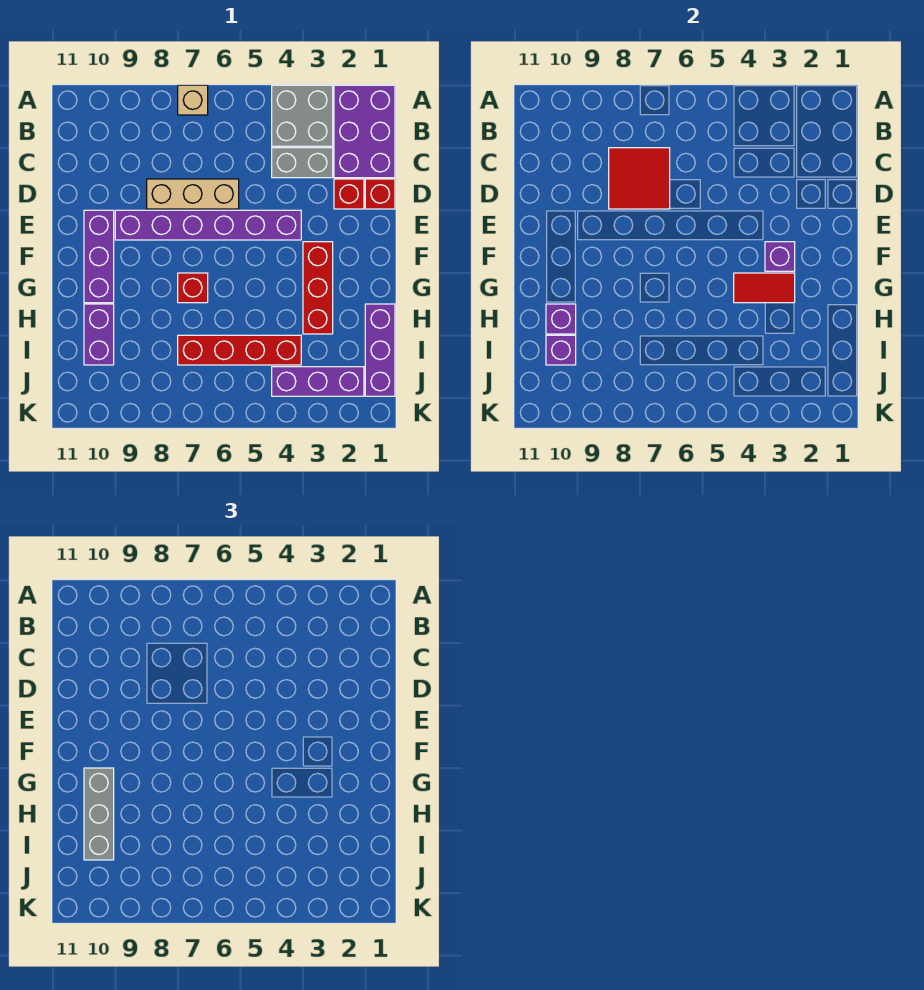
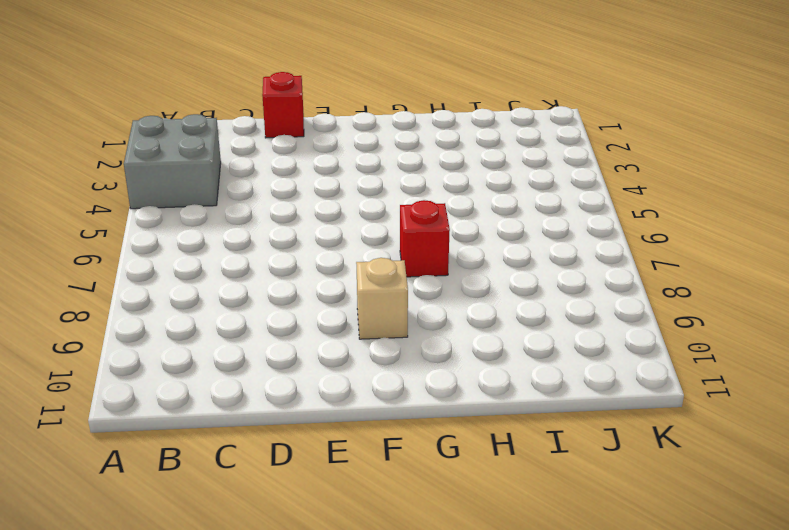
tan brick F9 level 1 -> tan brick A7 level 1
none -> purple brick A1:C2 level 1
none -> grey brick C3:C4 level 1
none -> red brick D2 level 1

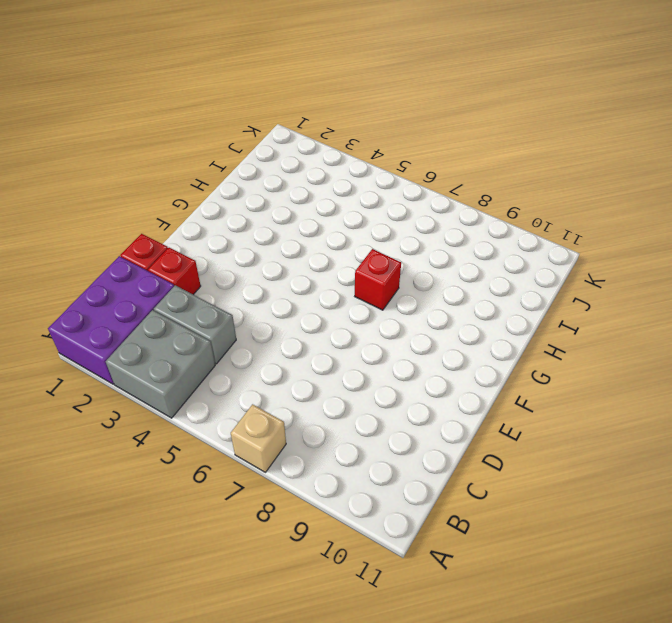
none -> tan brick D6:D8 level 1
none -> purple brick E4:E9 level 1
none -> purple brick E10:G10 level 1

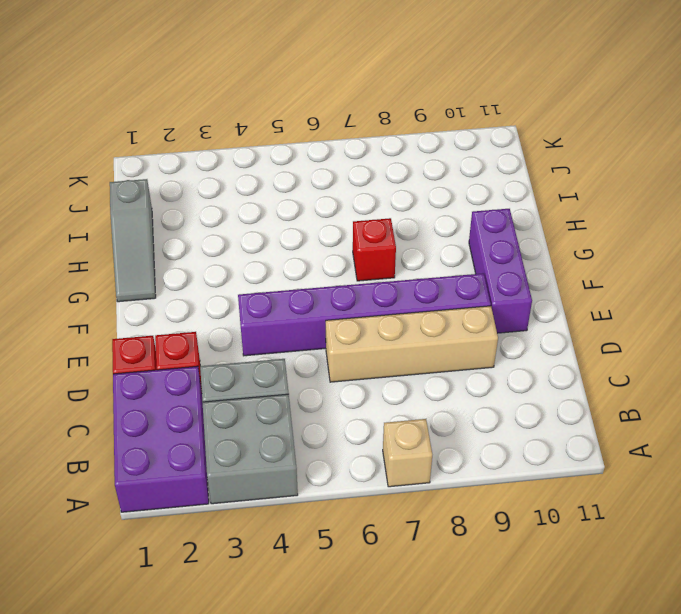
tan brick D6:D9 level 1 -> tan brick D6:D8 level 1
grey slope G1:I1 level 1 top I -> purple brick H1:J1 level 1
none -> red brick F3:H3 level 1
none -> purple brick H10:I10 level 1
none -> red brick I4:I7 level 1

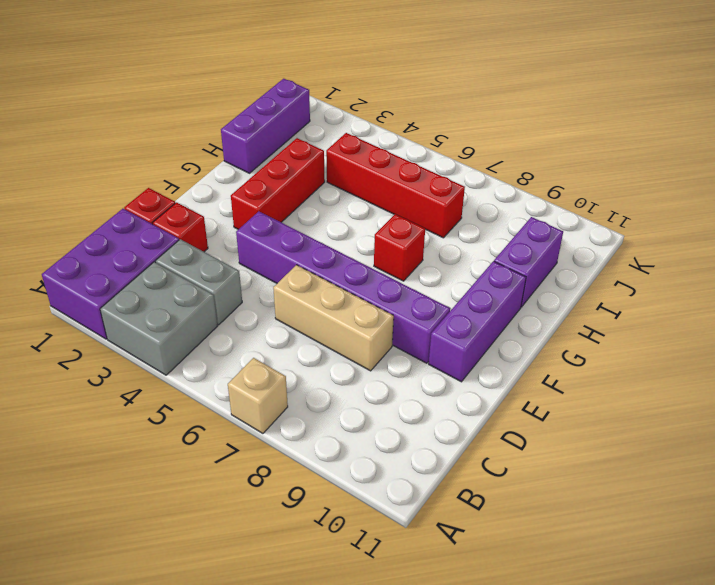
none -> purple brick J2:J4 level 1
none -> red tile C7:D8 level 2
none -> purple brick F3 level 2

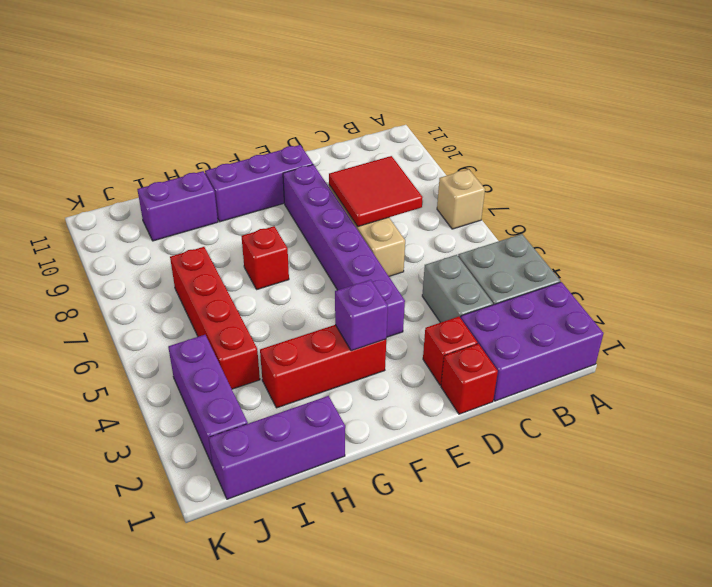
none -> red tile G3:G4 level 2
none -> purple brick H10 level 2
none -> purple brick I10 level 2

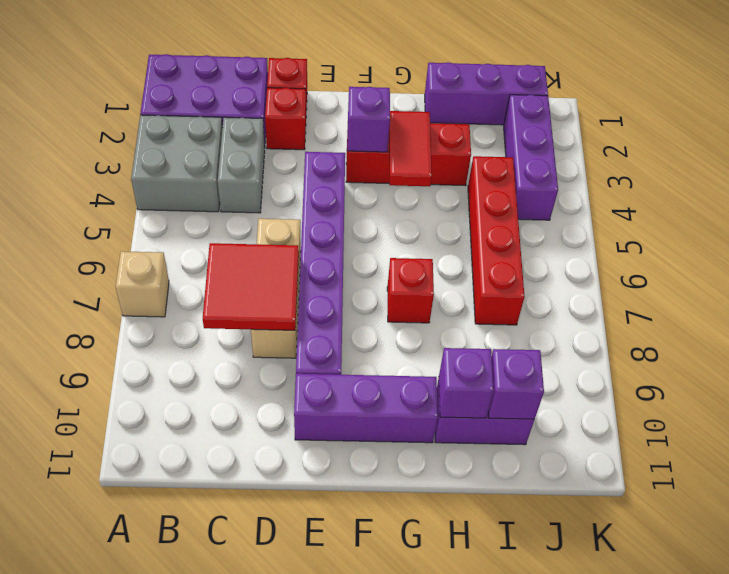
none -> grey brick G10:I10 level 3

